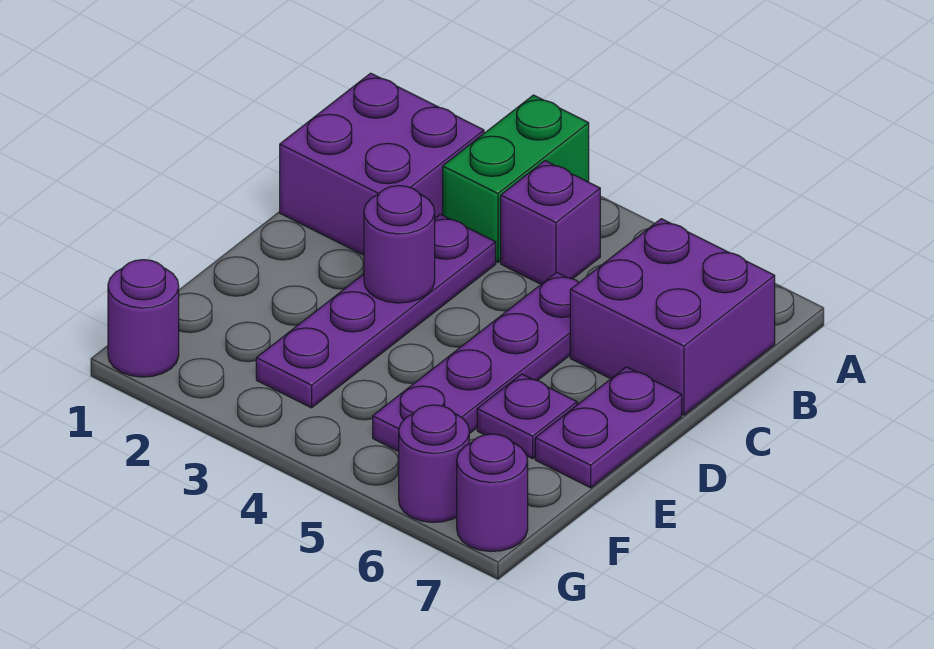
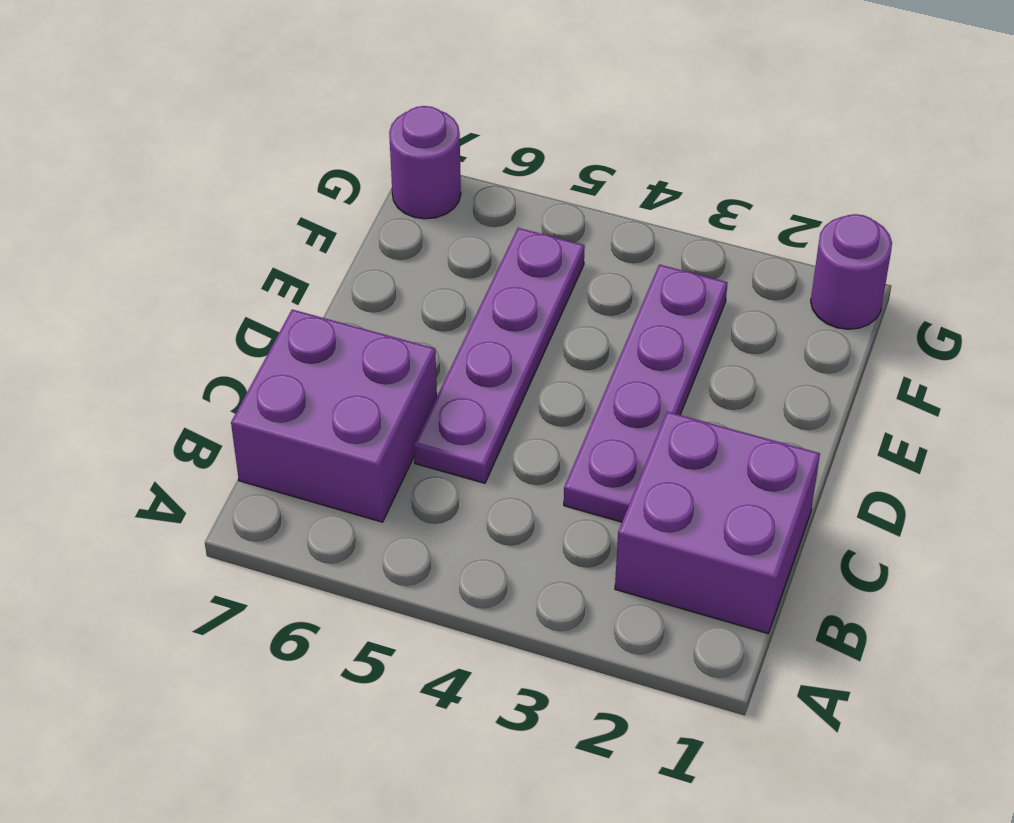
none -> green brick A3:B3 level 1
none -> purple brick B4 level 1
none -> purple plate D7:E7 level 1

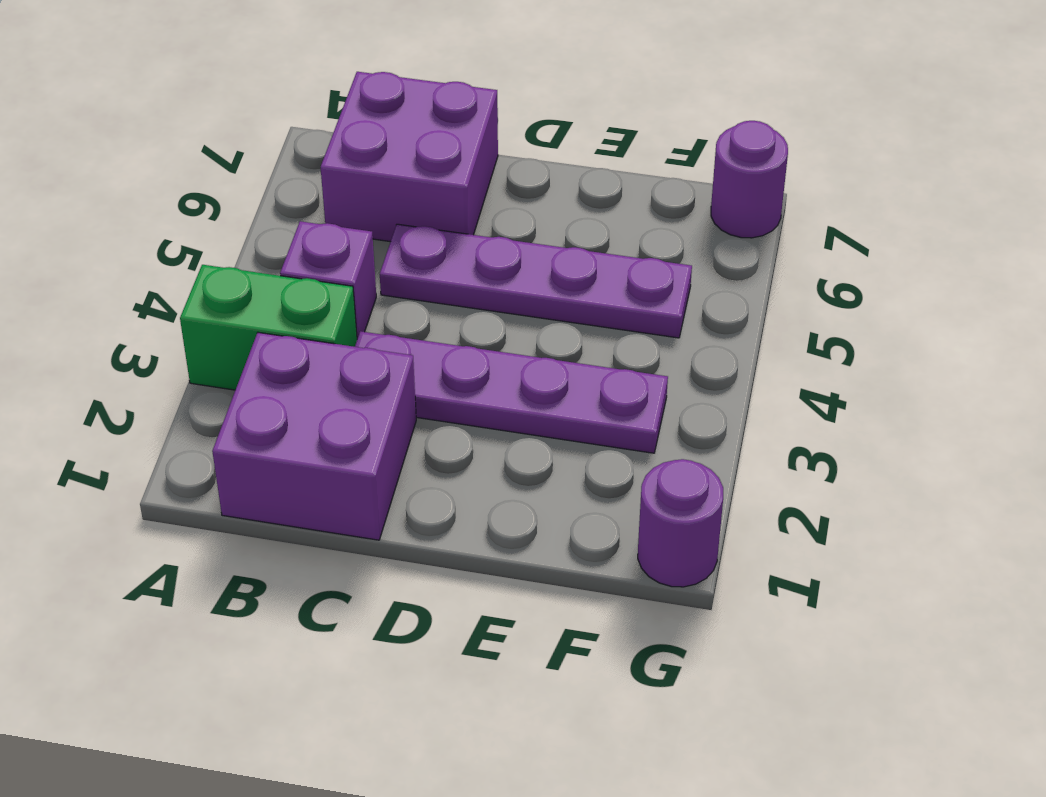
none -> purple plate D7:E7 level 1
none -> purple plate E6 level 1
none -> purple round brick G6 level 1

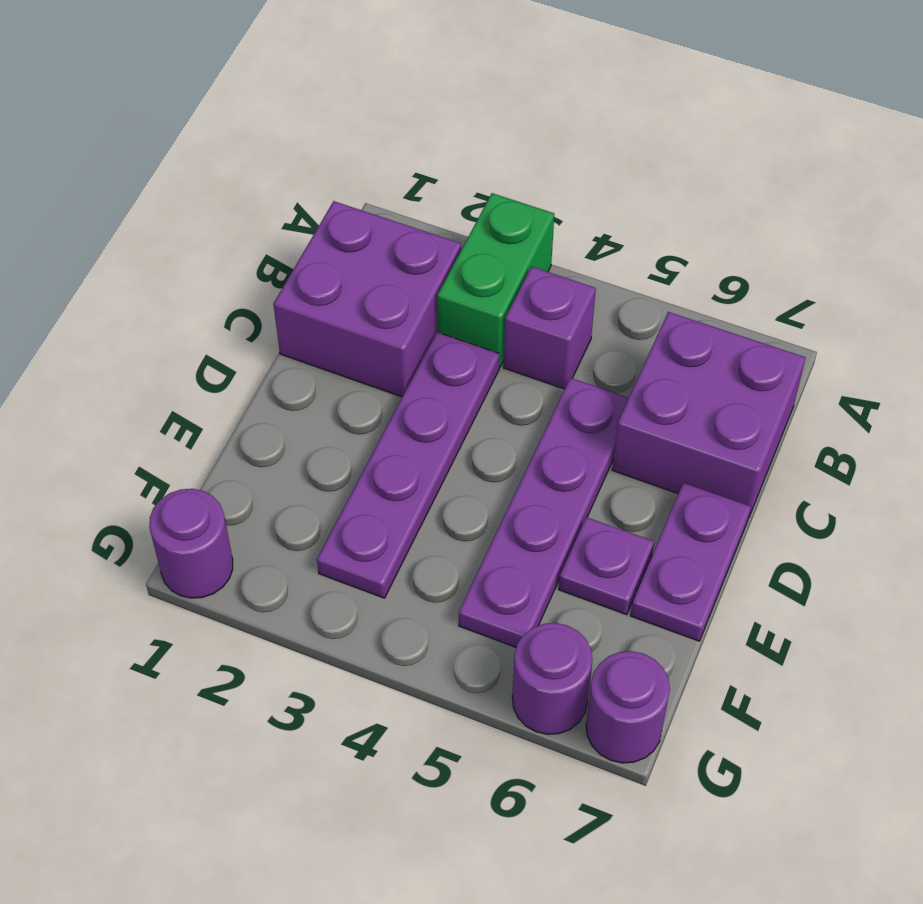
none -> purple round brick D3 level 2

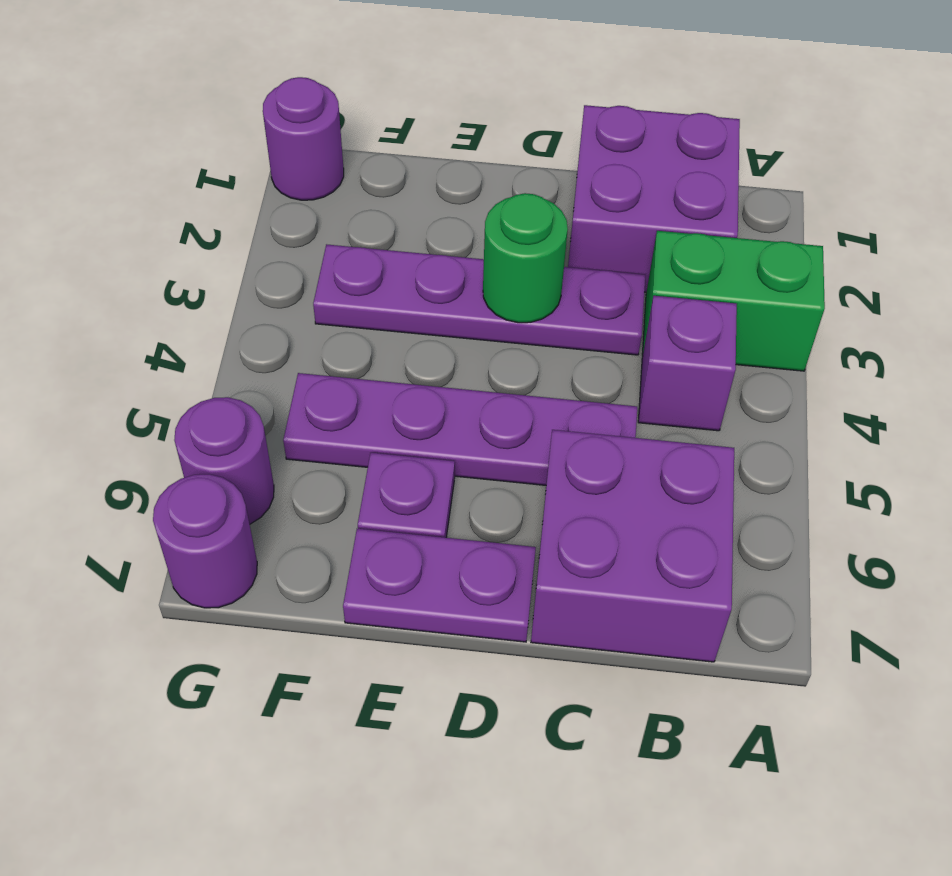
green round brick D3 level 2 -> purple round brick D3 level 2

